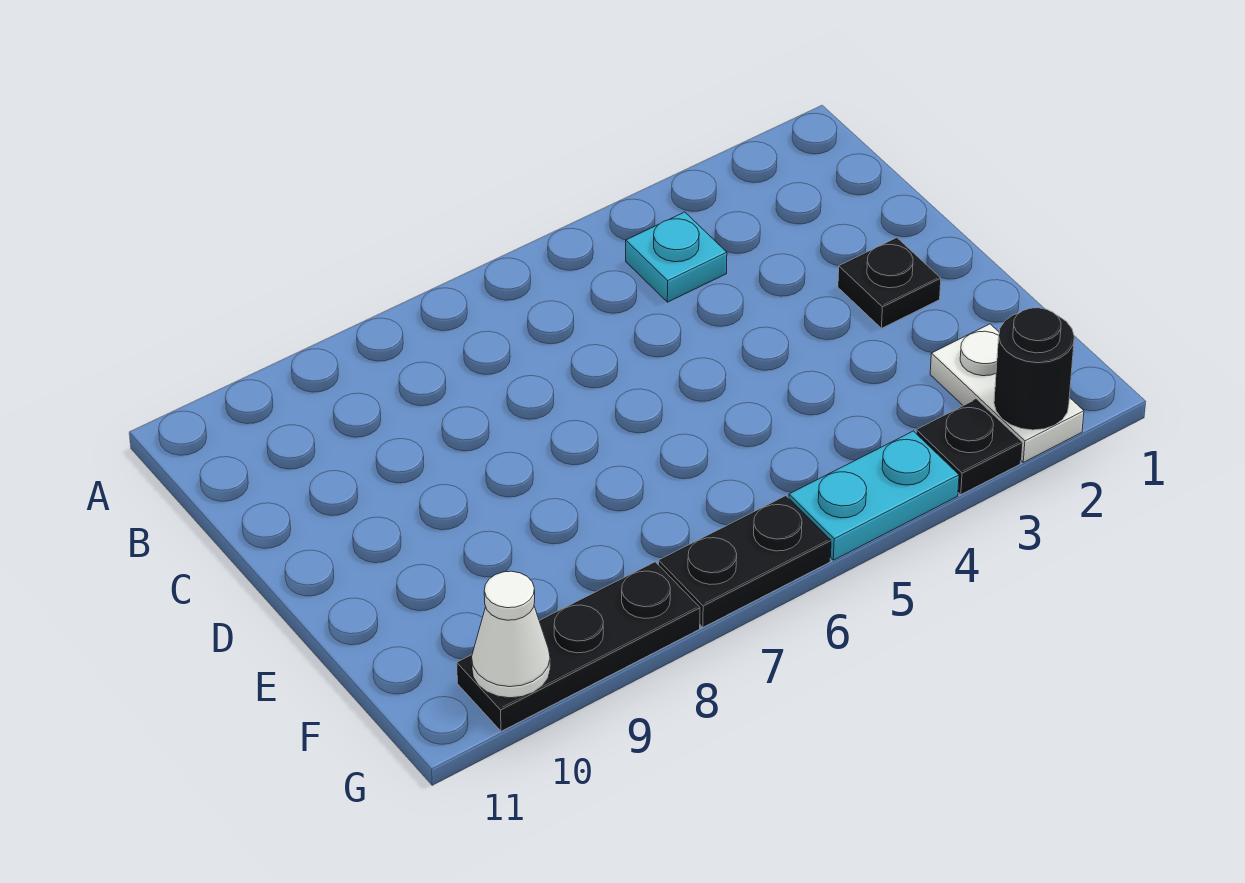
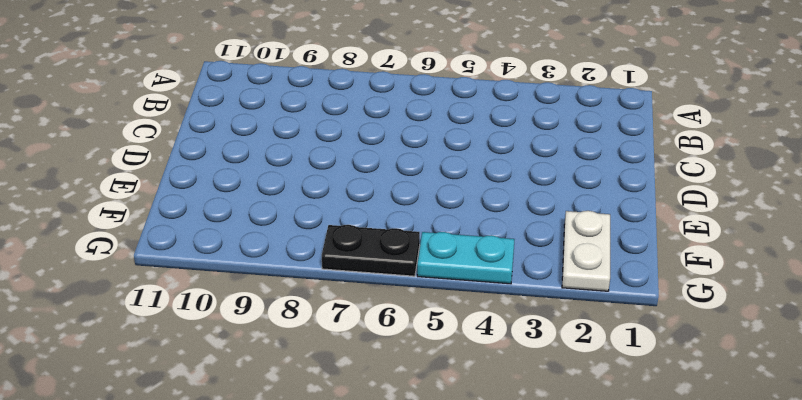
none -> cyan plate B4 level 1
none -> black plate D2 level 1

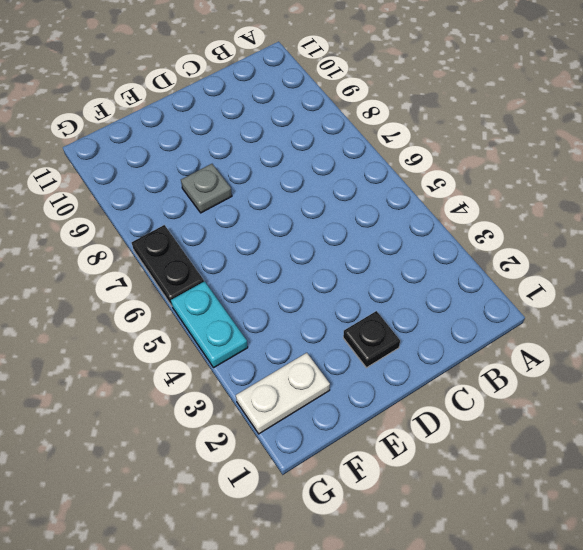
grey plate E8 level 1 -> none
none -> cyan plate B4 level 1
none -> black plate G3 level 1

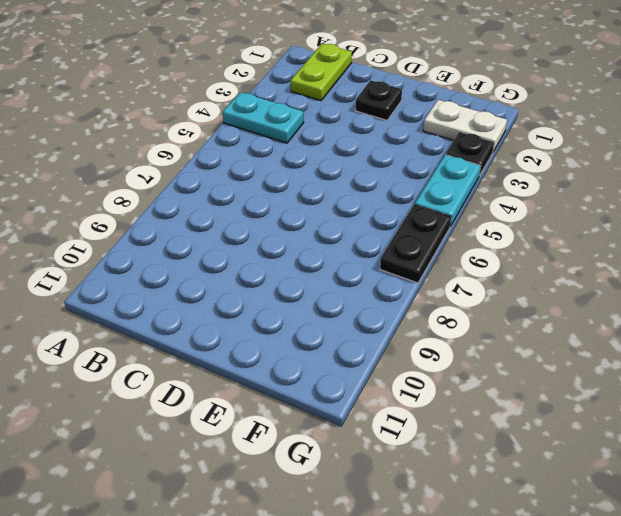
cyan plate A4:B4 level 1 -> cyan plate B4 level 1
lime plate B1:B2 level 1 -> none
none -> black plate G8:G10 level 1
none -> black round brick G2 level 2

